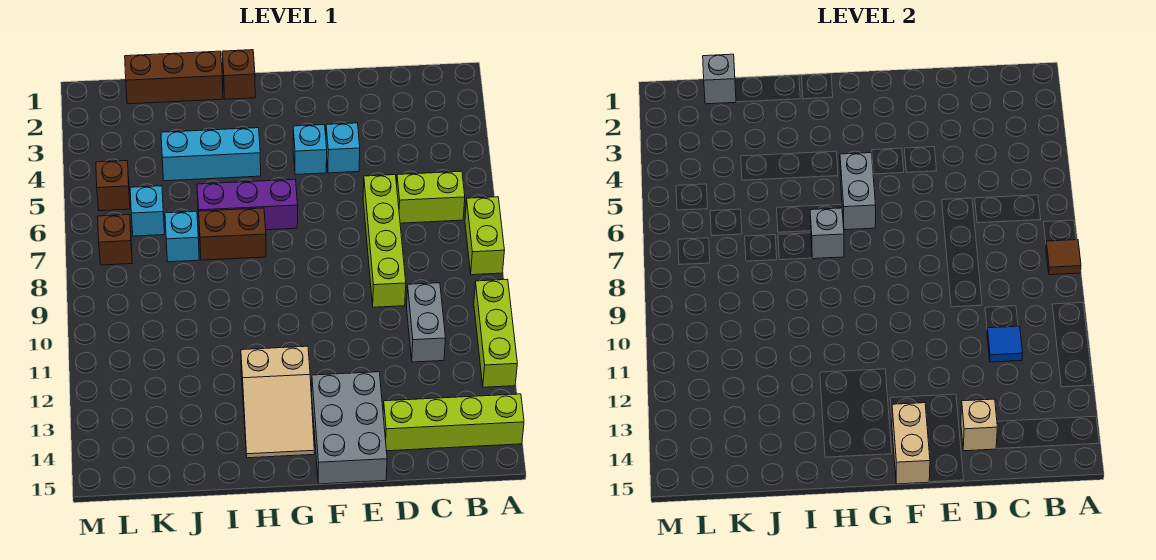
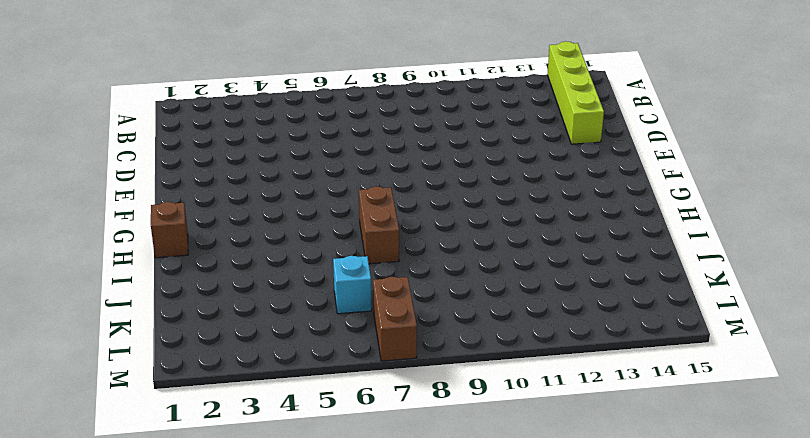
brown brick L7:M7 level 1 -> brown brick L7 level 1
none -> lime brick A7:A8 level 1
none -> lime brick A10:A12 level 1
none -> lime brick B6:C6 level 1

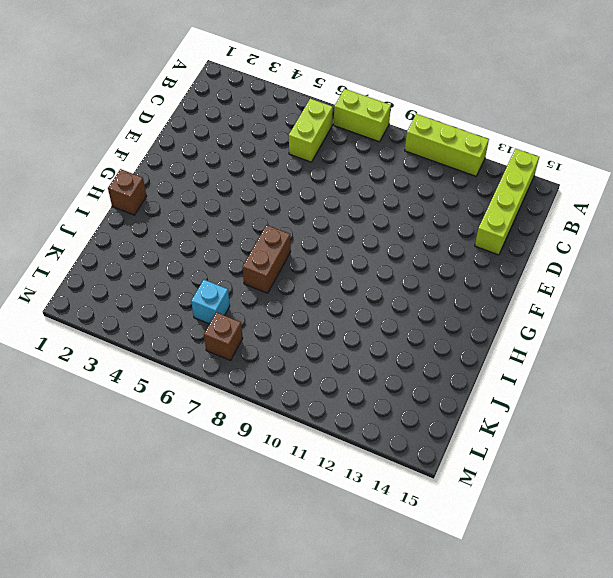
none -> grey brick C10:C11 level 1
none -> lime brick D6:D9 level 1
none -> cyan brick E4 level 1

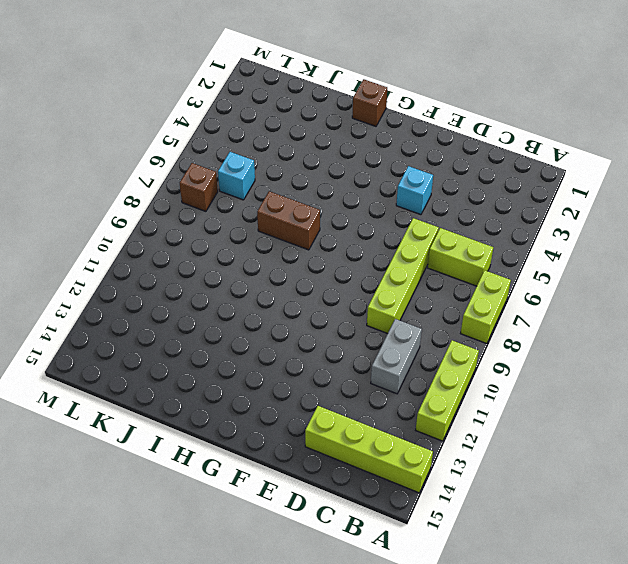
none -> grey brick E13:F15 level 1
none -> cyan brick F4 level 1
none -> purple brick G6:I6 level 1

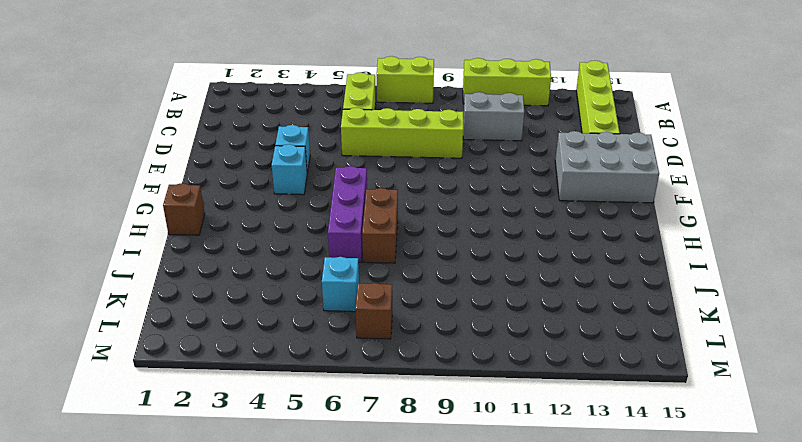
none -> tan slope G12:H14 level 1 top 12
none -> cyan brick H4:J4 level 1
none -> brown brick I1:K1 level 1

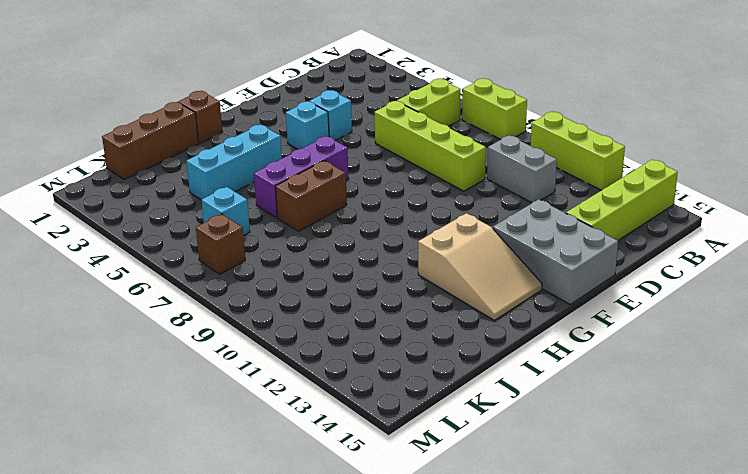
none -> cyan brick J7 level 1
none -> brown brick L5 level 1
none -> brown tile A8 level 2

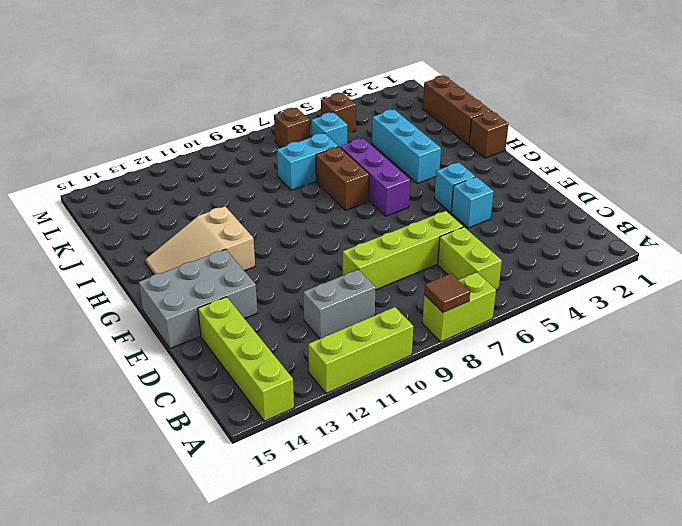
cyan brick J7:J8 level 1 -> cyan brick J7 level 1
none -> blue tile C11 level 2
none -> tan brick D14 level 2
none -> tan brick F14:F15 level 2

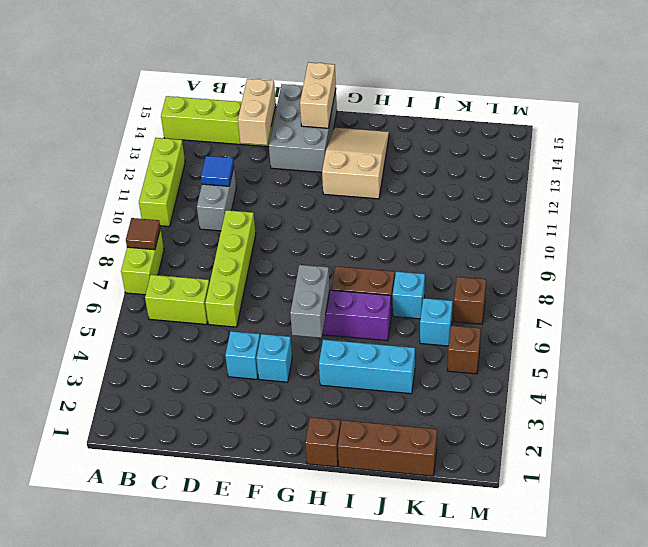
tan brick D13:D14 level 2 -> tan brick D14 level 2
none -> grey brick H7 level 2
none -> grey brick K1 level 2

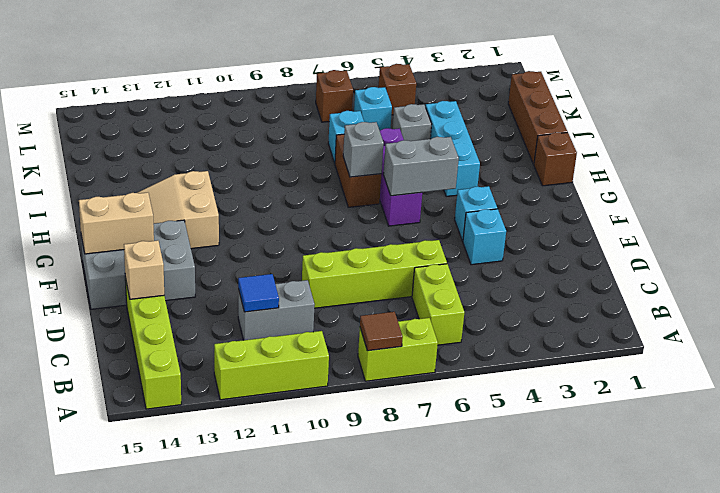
grey brick J5 level 1 -> grey brick K1 level 2

